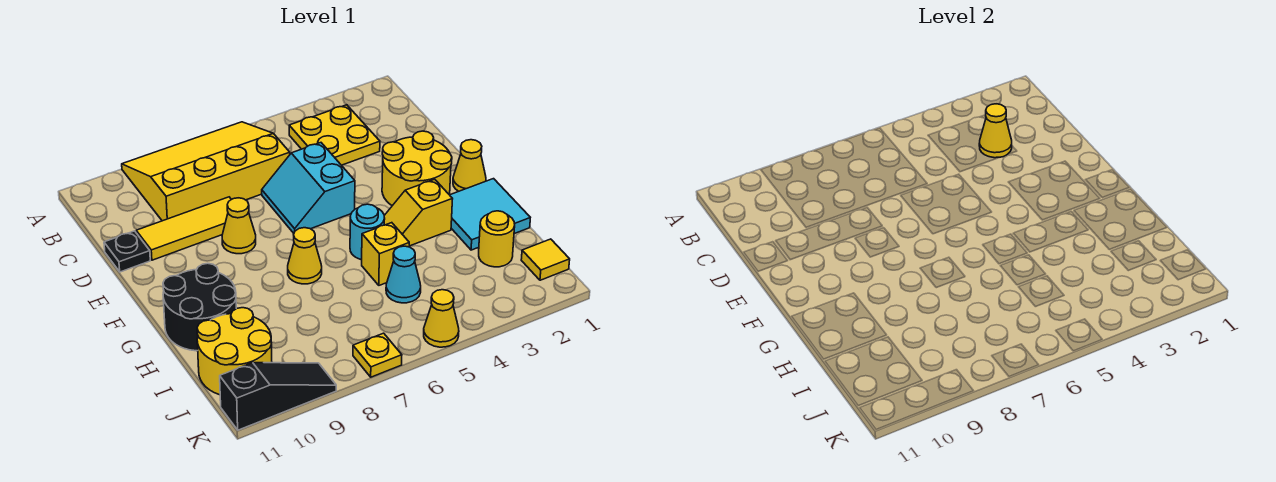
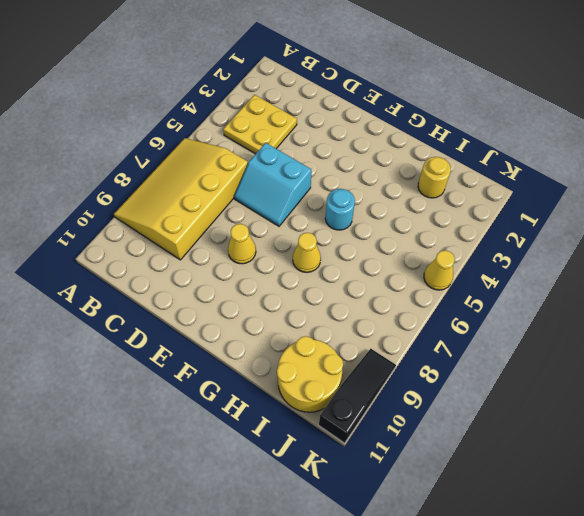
none -> yellow tile D8:D10 level 1
none -> black plate D11 level 1
none -> yellow round brick E2:F3 level 1

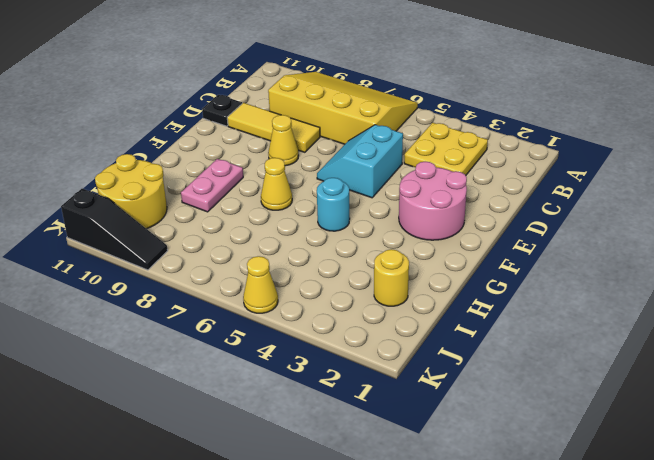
pink round brick E2:F3 level 1 -> yellow round brick E2:F3 level 1
pink plate G9:H9 level 1 -> none
none -> yellow cone F1 level 1
none -> cyan tile G1:H2 level 1
none -> yellow slope G3:G4 level 1 top 3

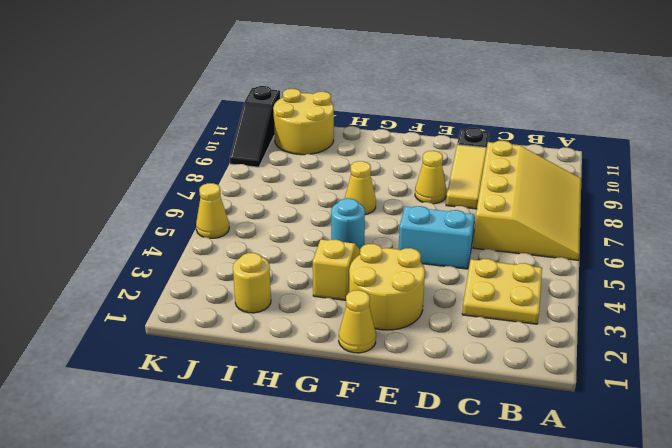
none -> cyan tile G1:H2 level 1
none -> black round brick G10:H11 level 1
none -> yellow brick H5 level 1

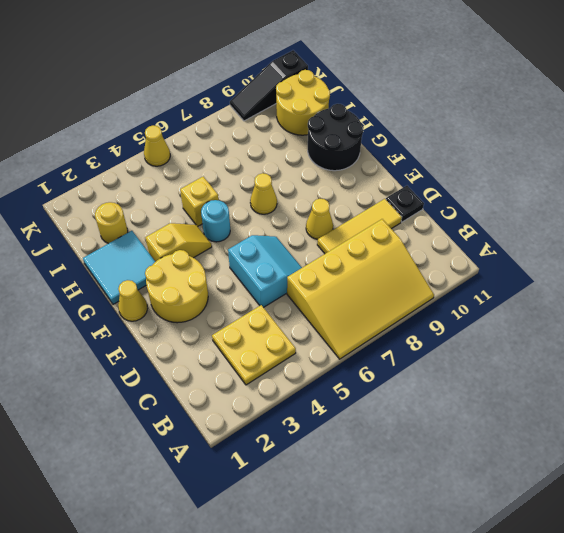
none -> cyan cone I5 level 1
none -> yellow tile J1 level 1
none -> yellow plate K7 level 1

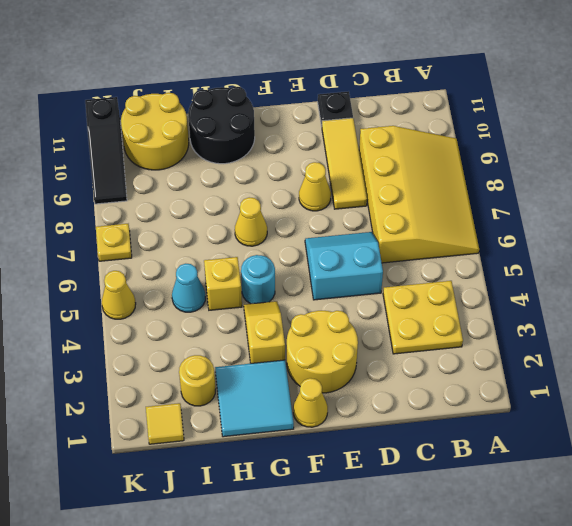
none -> yellow cone C3 level 2

